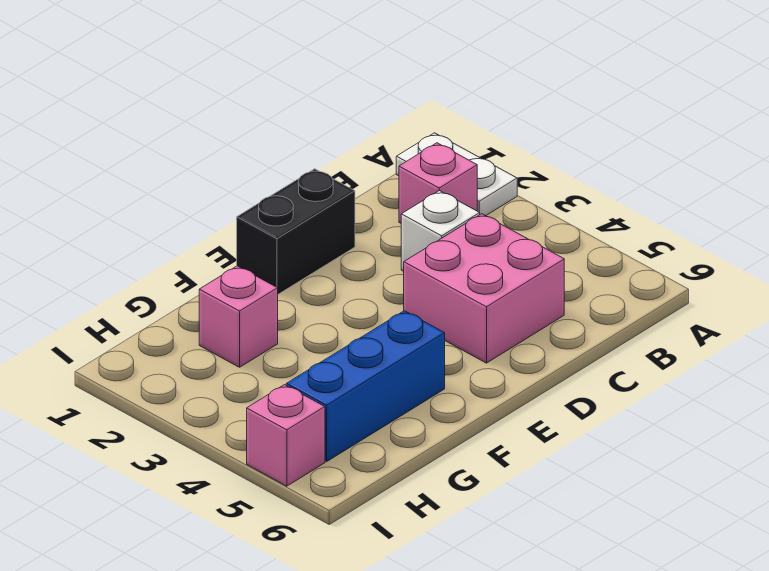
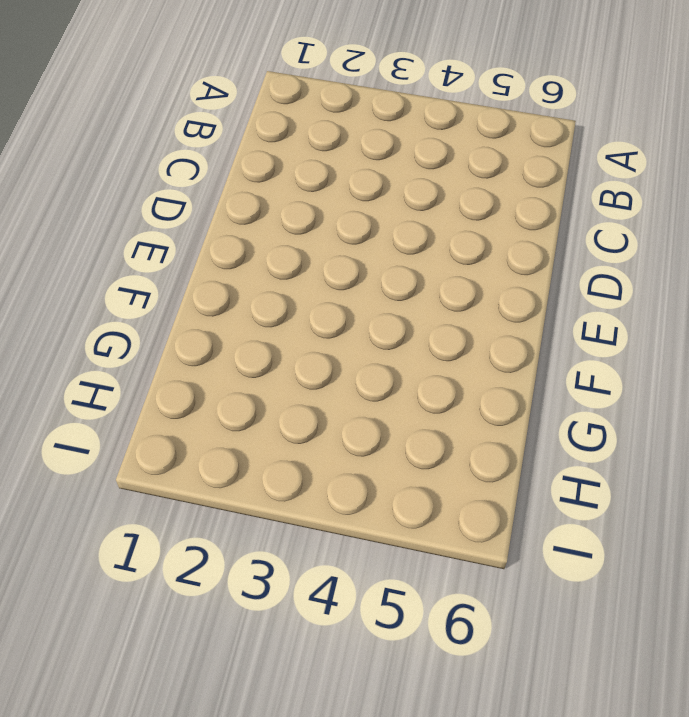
none -> white plate A1:A2 level 1
none -> pink brick B2 level 1

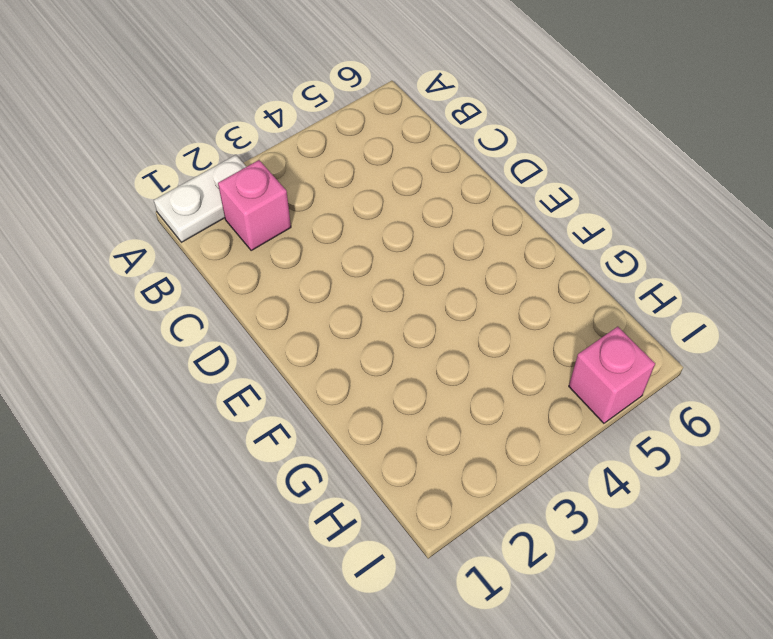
none -> white brick C3 level 1
none -> pink brick C4:D5 level 1

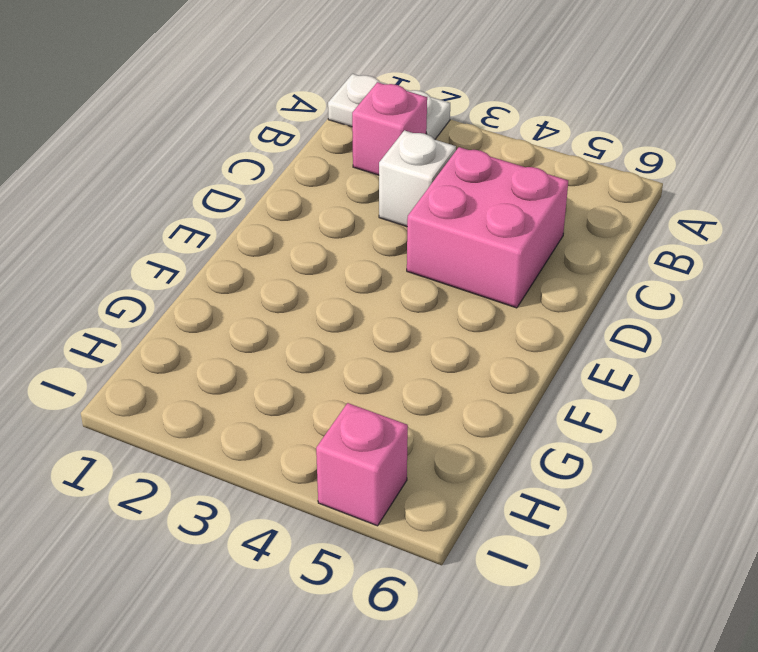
none -> black brick D1:E1 level 1
none -> blue brick F5:H5 level 1

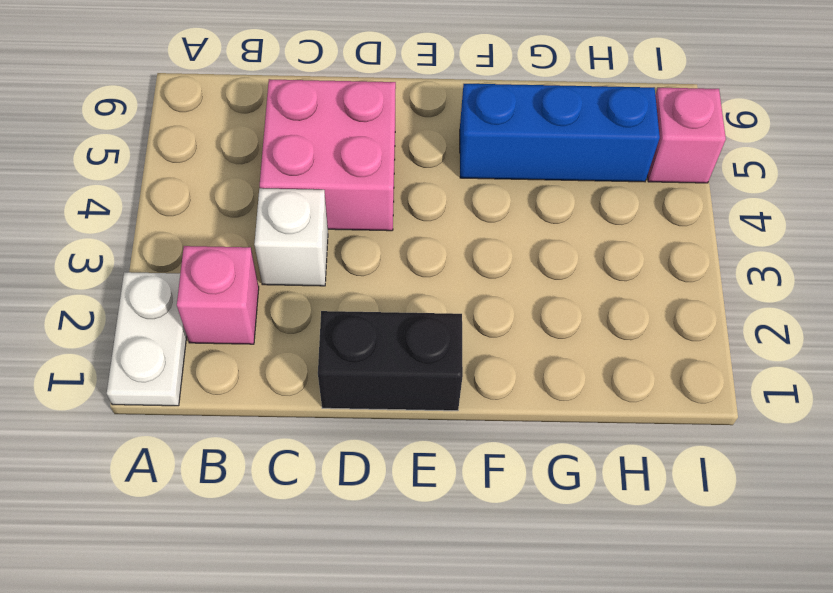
none -> pink brick G2 level 1

